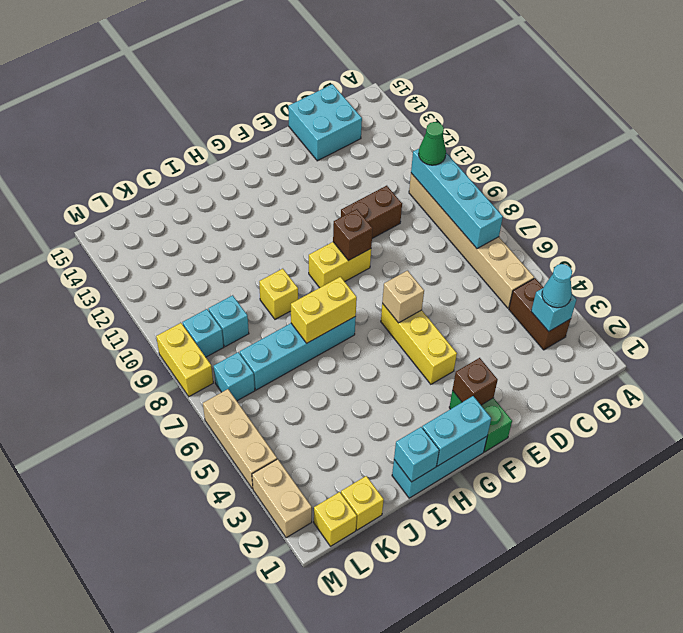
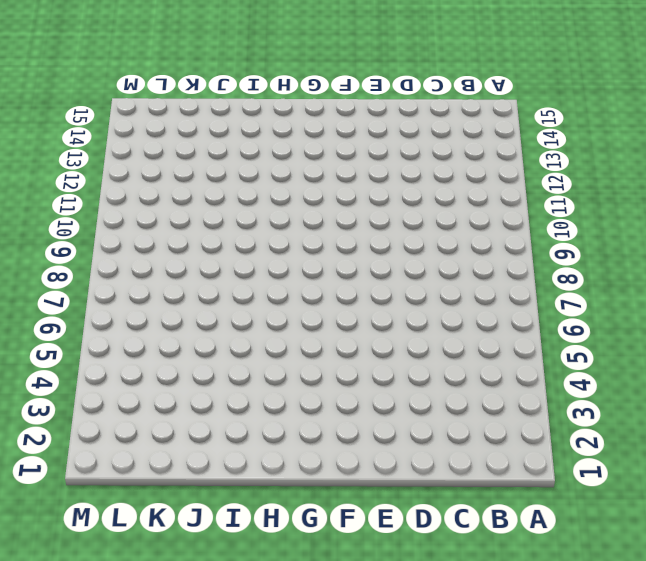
none -> brown brick B3:B4 level 1
none -> tan brick B5:B10 level 1
none -> cyan brick C14:D15 level 1

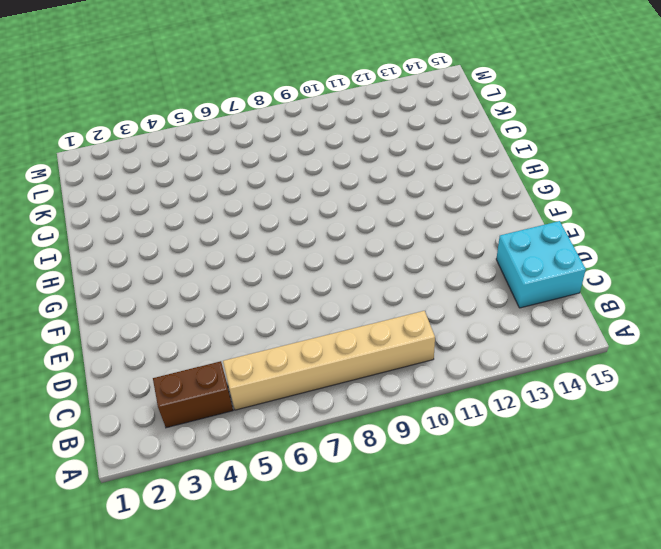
none -> brown brick D10:E10 level 1
none -> green brick F1:F2 level 1
none -> yellow brick F4:F6 level 1

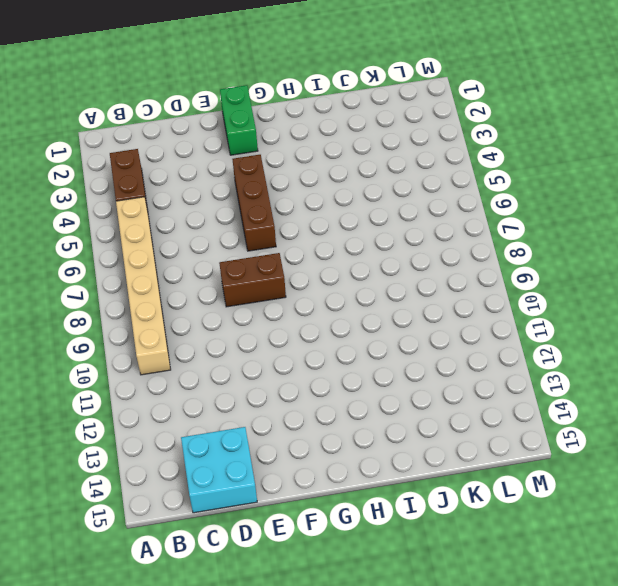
brown brick E8:F8 level 1 -> brown brick D10:E10 level 1
brown brick F4:F6 level 1 -> yellow brick F4:F6 level 1
none -> yellow brick F9:G9 level 1
none -> cyan brick G1:I1 level 1
none -> cyan brick H7:K7 level 1

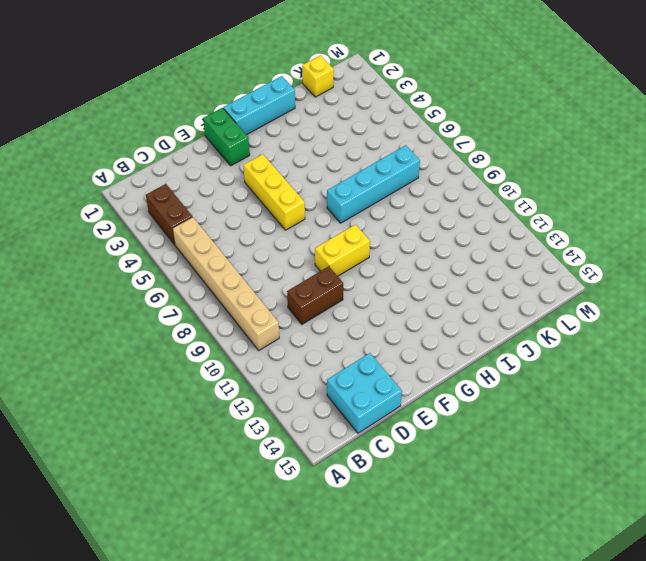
none -> yellow brick I9 level 1
none -> cyan brick K9 level 1
none -> yellow brick L1 level 1

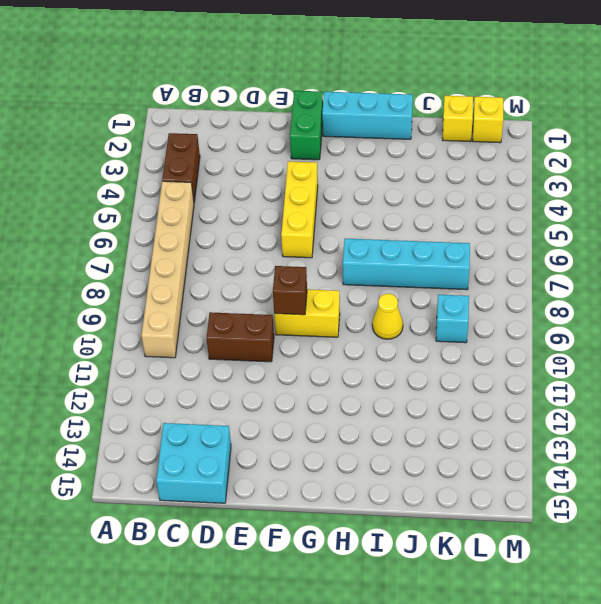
yellow cone I9 level 1 -> yellow brick I9 level 1
none -> cyan brick L7 level 1
none -> cyan brick L9 level 1
none -> tan brick M2:M3 level 1

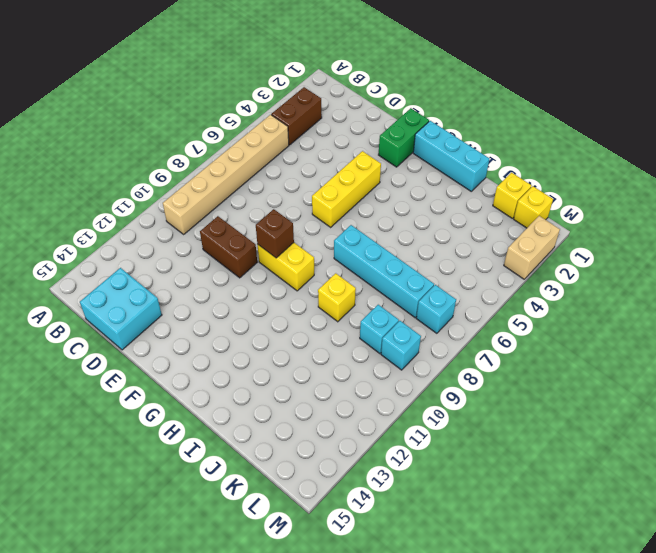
none -> tan brick M4:M6 level 1
none -> yellow brick M8:M9 level 1
none -> cyan brick B3 level 2

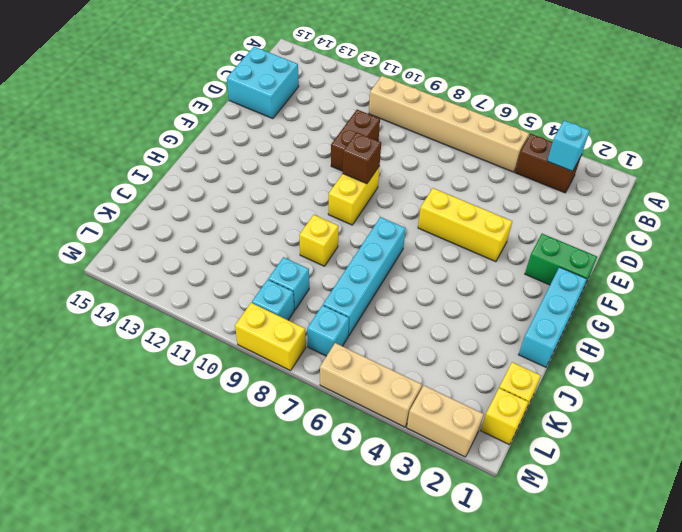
none -> cyan brick B7:B10 level 2
none -> brown brick F2 level 2
none -> tan brick F6 level 2

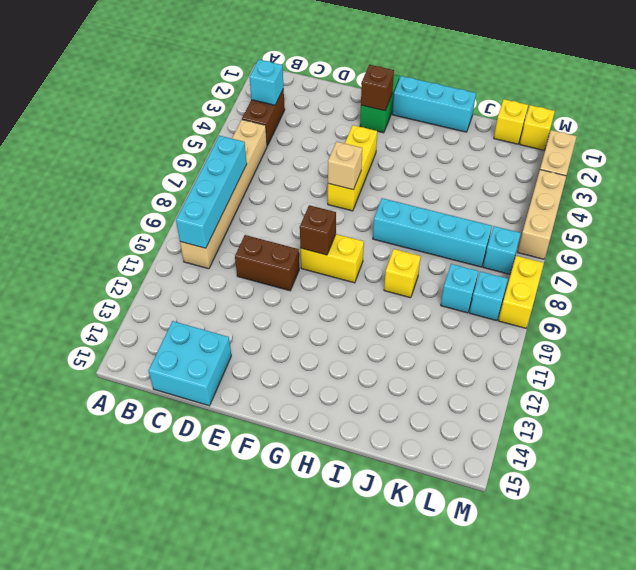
none -> cyan brick G1:H1 level 2
none -> yellow brick H7:I7 level 2
none -> cyan brick I1 level 2

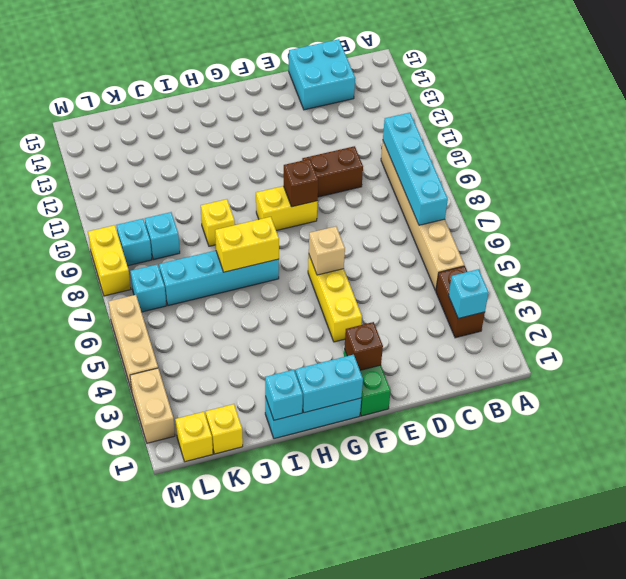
none -> cyan cone B3 level 3
none -> green cone B10 level 3

